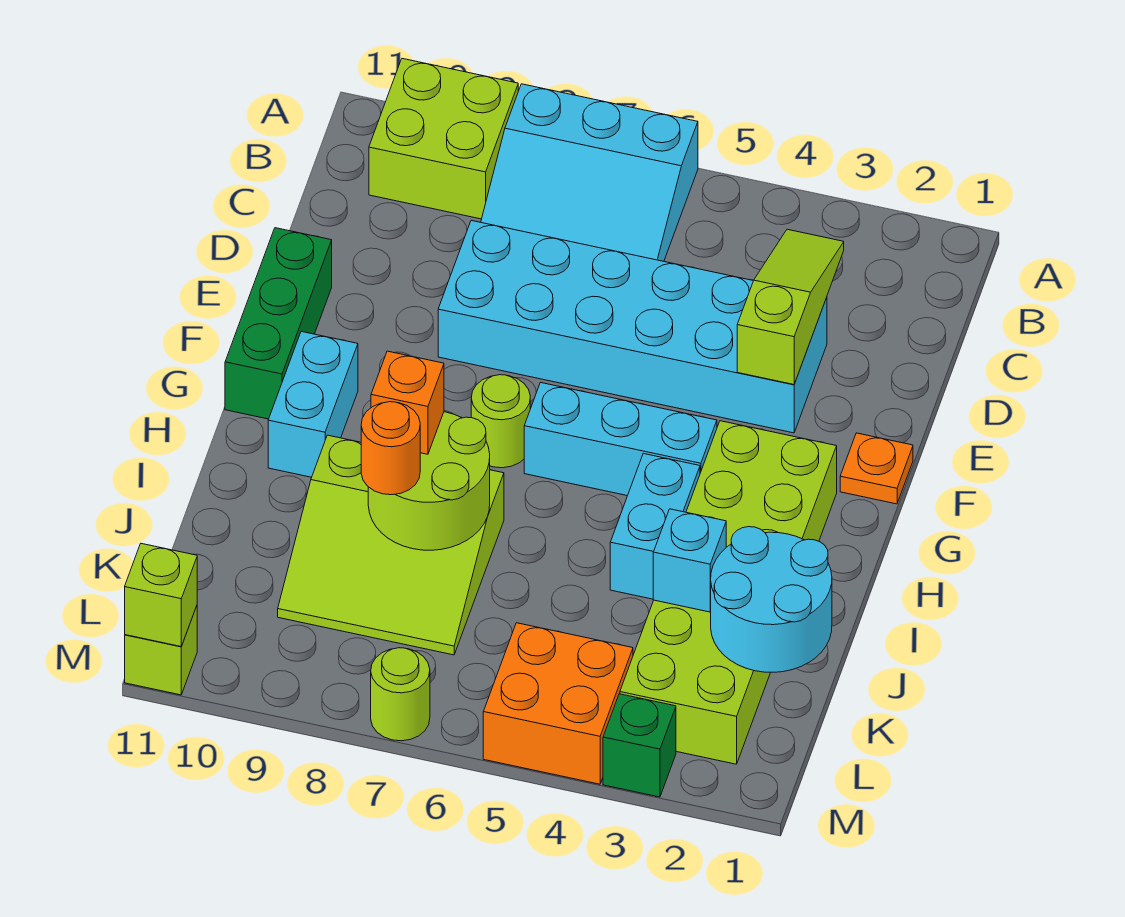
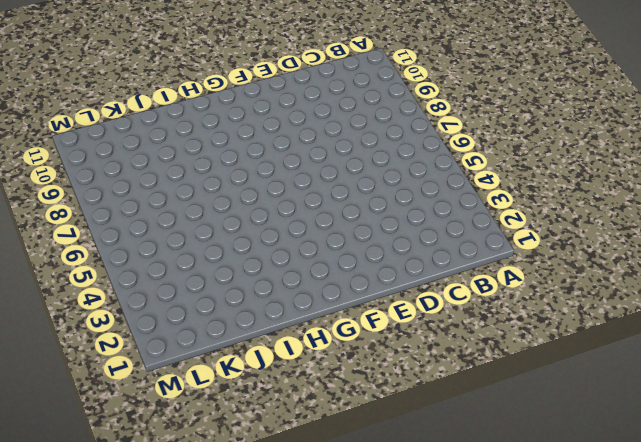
none -> cyan slope A6:C8 level 1 top A
none -> lime brick A9:B10 level 1
none -> cyan brick D3:E8 level 1

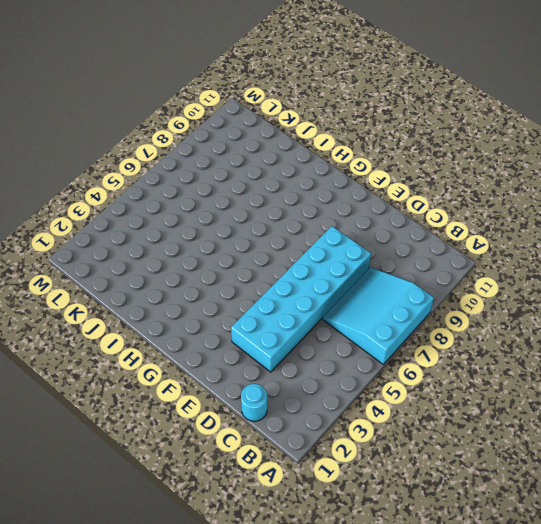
cyan round brick C1 level 1 -> none
none -> lime brick A9:B10 level 1
none -> green brick E11:G11 level 1
none -> orange plate F1 level 1

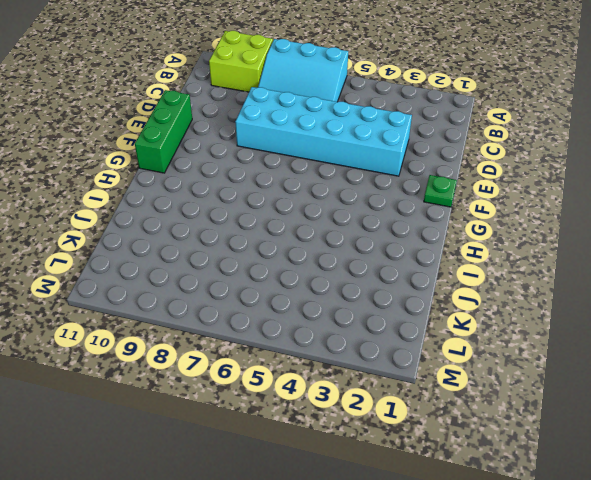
green plate F1 level 1 -> orange plate F1 level 1
none -> lime brick G2:L3 level 1
none -> cyan brick G4:G6 level 1
none -> lime round brick G7 level 1

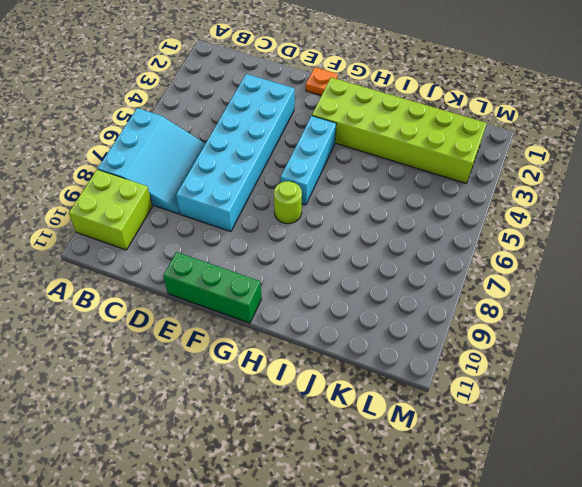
none -> cyan brick G10:H10 level 1
none -> cyan brick H4:I4 level 1
none -> lime slope I7:K9 level 1 top I

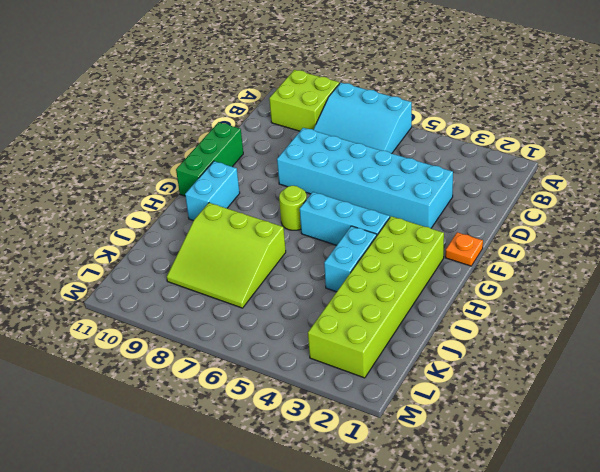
none -> orange brick L4:M5 level 1
none -> green brick M3 level 1
none -> lime round brick M7 level 1

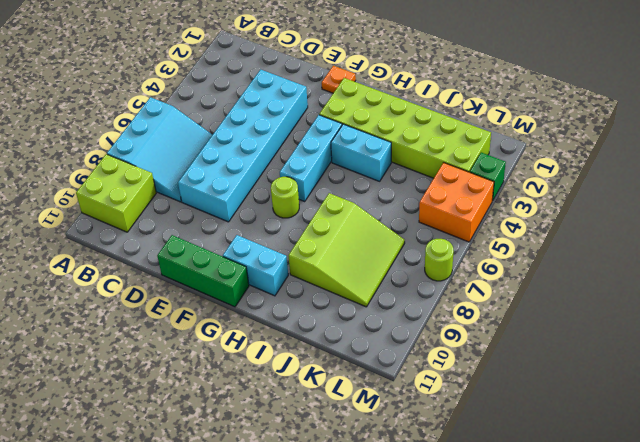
none -> lime brick M11 level 1
none -> lime slope C3:E3 level 2 top E
none -> lime round brick I7:J8 level 2

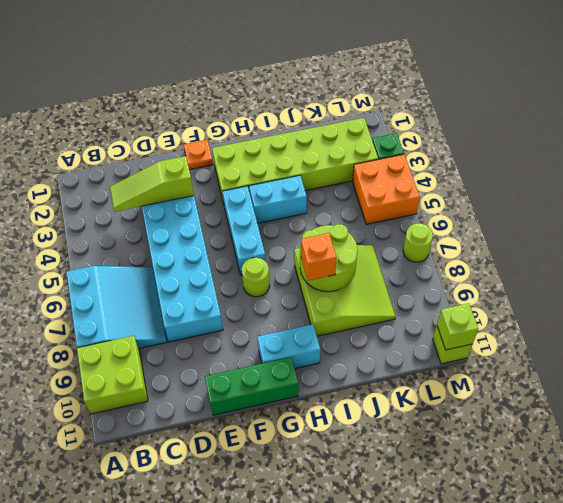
none -> cyan round brick J1:K2 level 2
none -> cyan brick J3 level 2
none -> orange round brick J8 level 3

